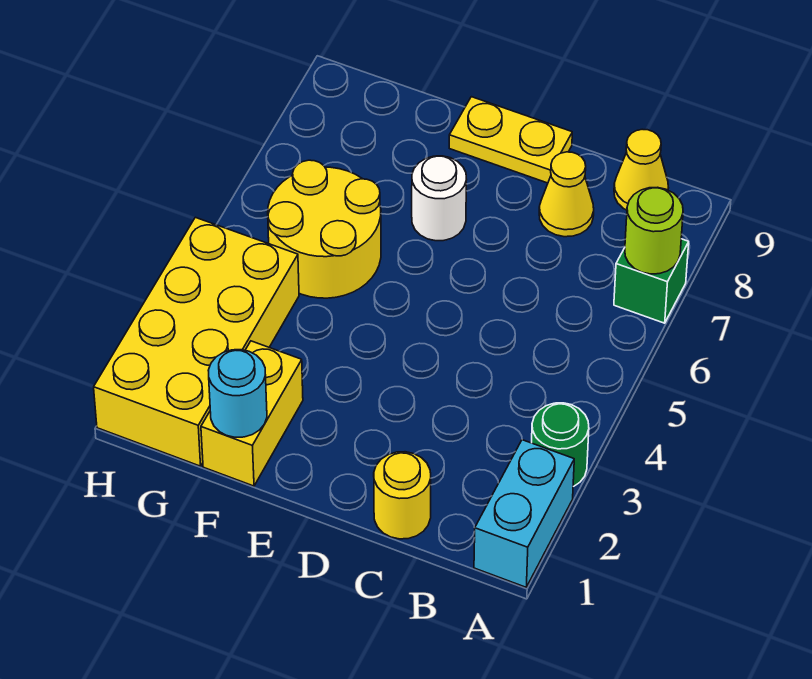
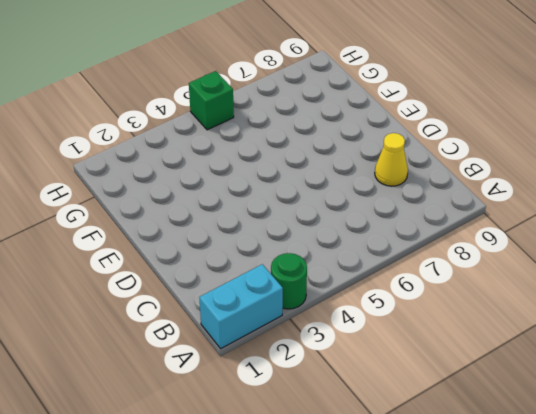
green brick H5 level 1 -> green brick A7 level 1
none -> yellow cone B9 level 1
none -> yellow round brick C1 level 1
none -> yellow plate D9:E9 level 1

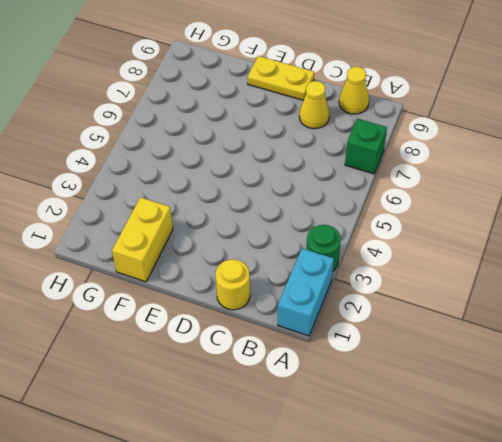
none -> white round brick E7 level 1
none -> yellow round brick F5:G6 level 1
none -> yellow brick G1:H4 level 1

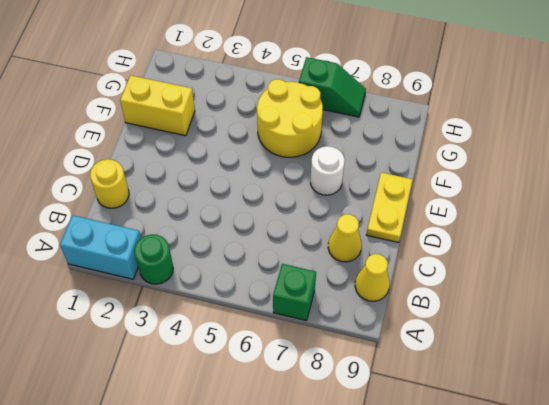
green slope H6:H7 level 1 top 6 -> none
none -> yellow brick G1:H4 level 1
none -> lime round brick A7 level 2
none -> cyan round brick F1 level 2

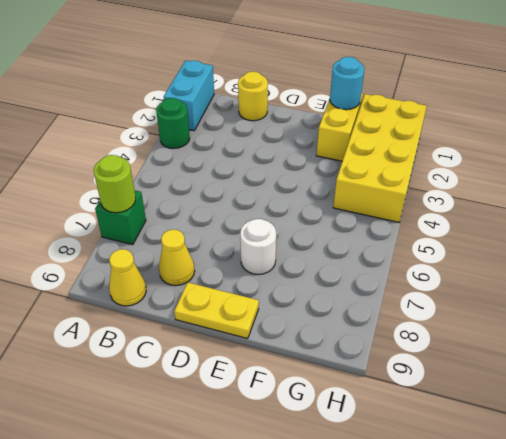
none -> yellow round brick F5:G6 level 1

